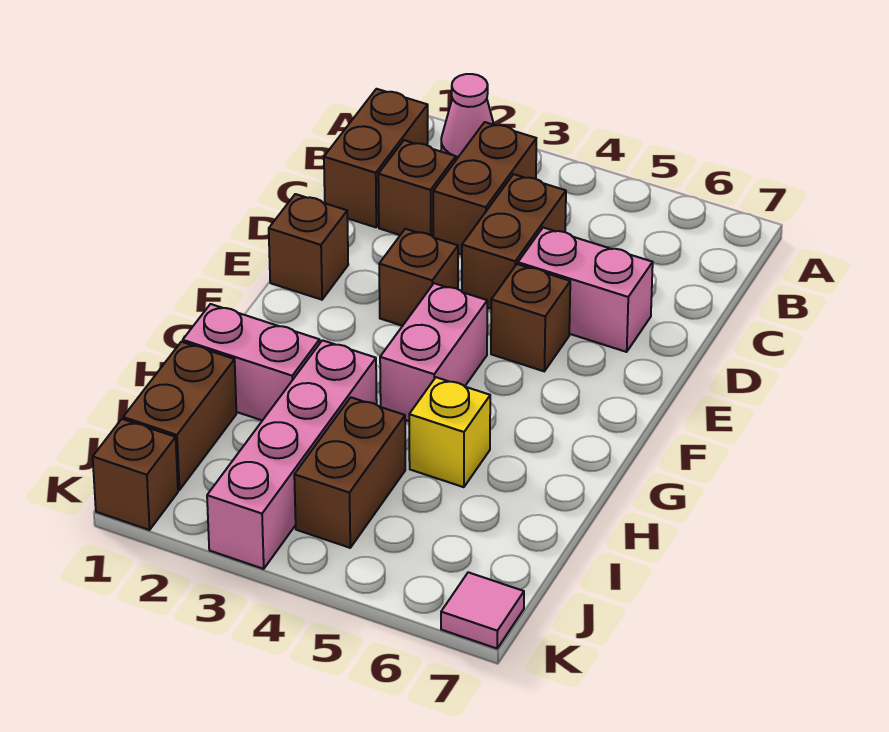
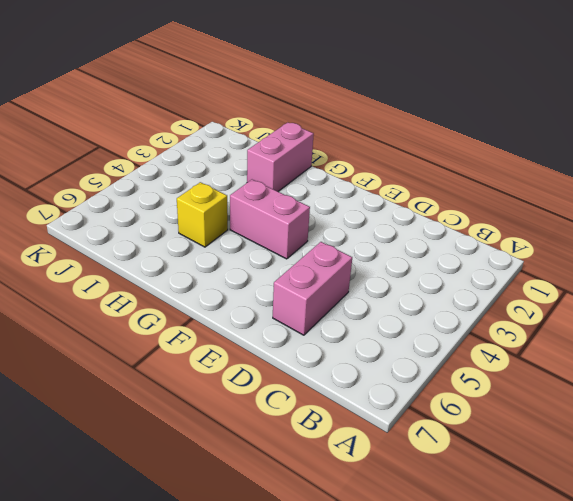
none -> pink cone A2 level 1
none -> brown brick B1:C1 level 1
none -> brown brick B3:C3 level 1

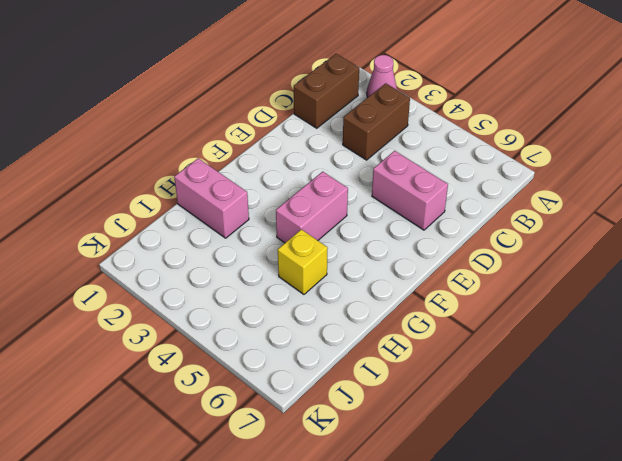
none -> brown brick C2 level 1
none -> brown brick C4:D4 level 1
none -> brown brick E1 level 1

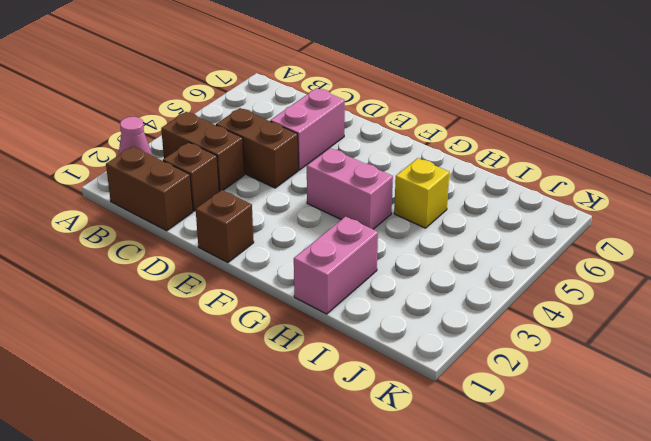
none -> brown brick E3 level 1
none -> brown brick E5 level 1
none -> pink brick H3:K3 level 1

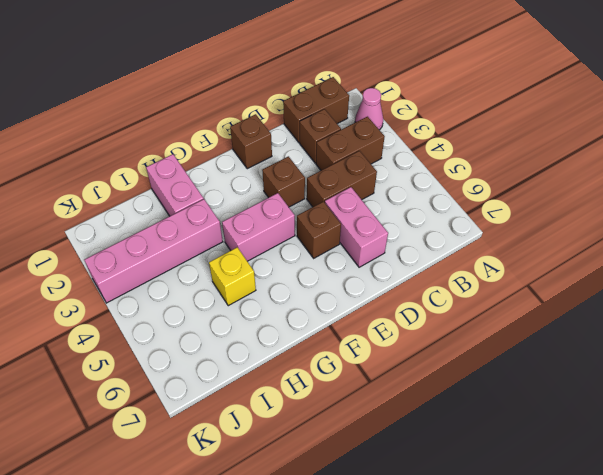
none -> brown brick I1:J1 level 1
none -> brown brick I4:J4 level 1
none -> brown brick K1 level 1

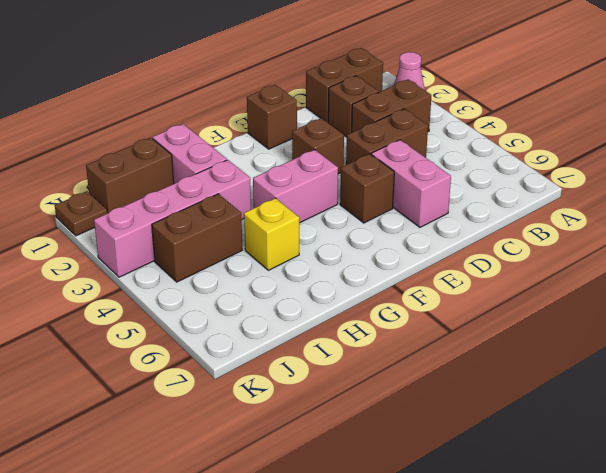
brown plate K1 level 1 -> brown brick K1 level 1
none -> pink tile K7 level 1

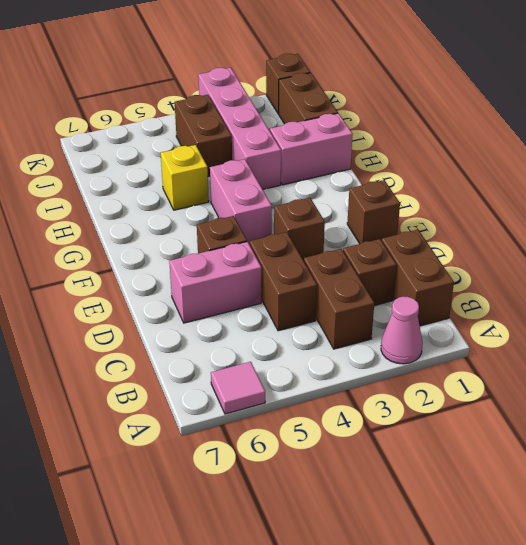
pink tile A6 level 1 -> pink tile K7 level 1

